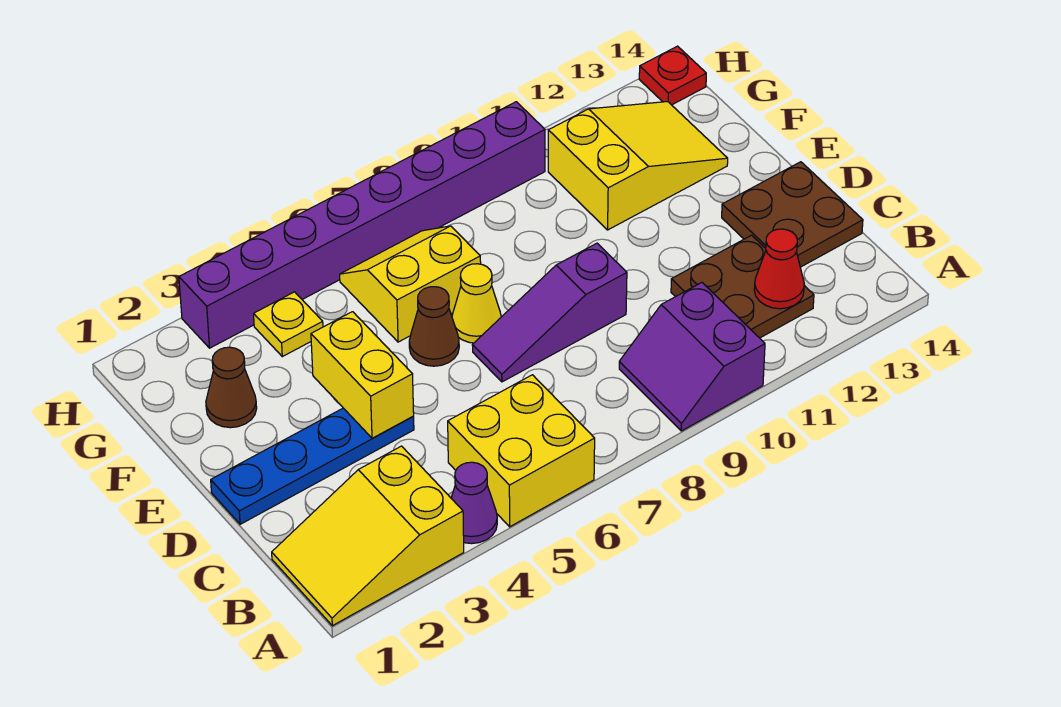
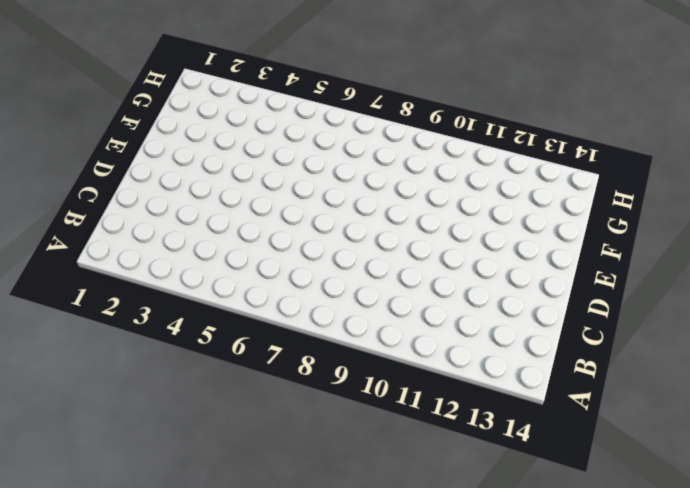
none -> yellow slope A1:B3 level 1 top 3
none -> purple cone A4 level 1
none -> yellow brick A5:B6 level 1

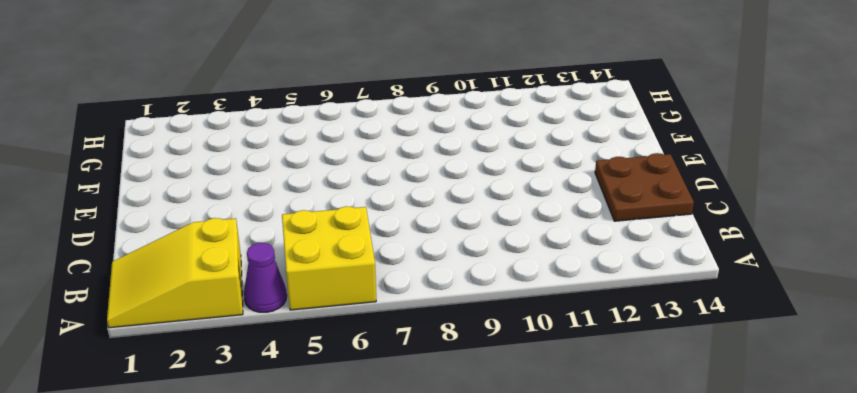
none -> purple slope A9:B10 level 1 top 10
none -> brown plate B11:C12 level 1
none -> blue plate D1:D4 level 1

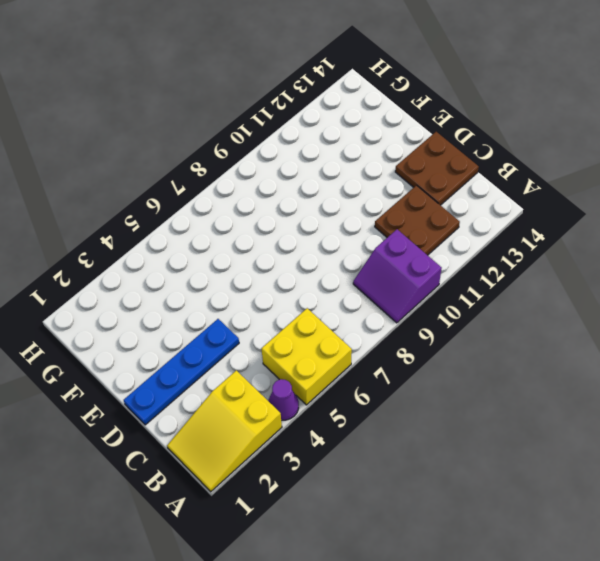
none -> purple slope D7:D9 level 1 top 9
none -> brown cone E6 level 1
none -> yellow cone E7 level 1

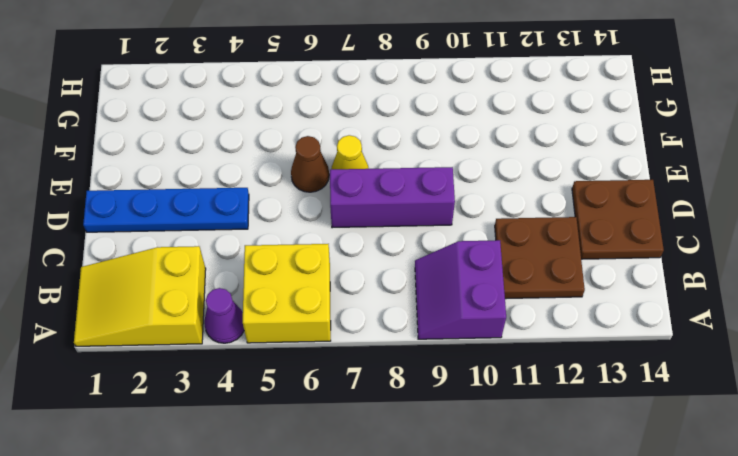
purple brick D7:D9 level 1 -> purple slope D7:D9 level 1 top 9
none -> brown cone F2 level 1
none -> yellow slope F6:G7 level 1 top F
none -> yellow slope F11:G13 level 1 top 11

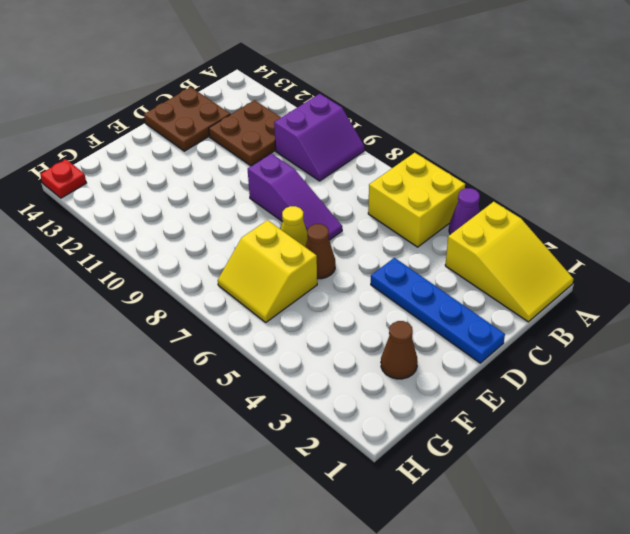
none -> yellow slope F11:G13 level 1 top 11
none -> yellow plate G4 level 1
none -> purple brick H3:H10 level 1

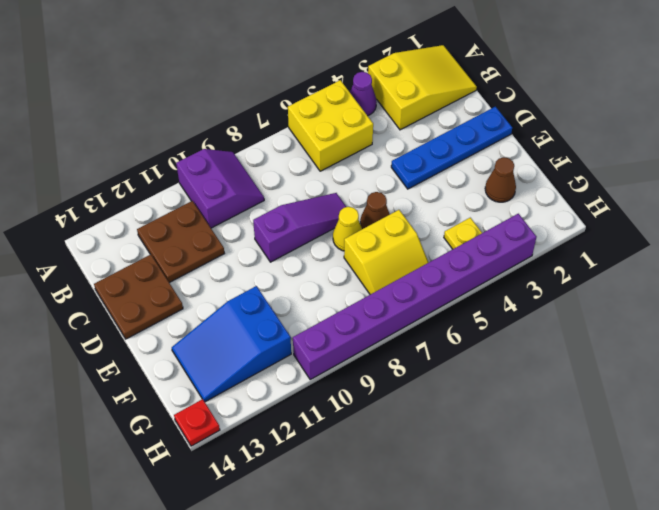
blue slope F11:G13 level 1 top 11 -> yellow slope F11:G13 level 1 top 11
none -> red cone B12 level 2
none -> yellow brick D4:E4 level 2

